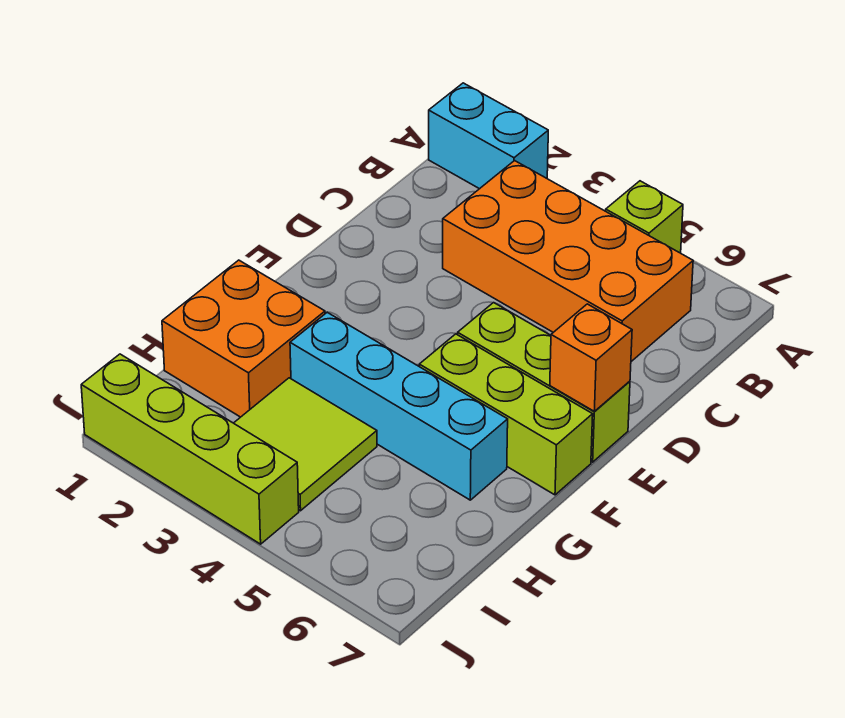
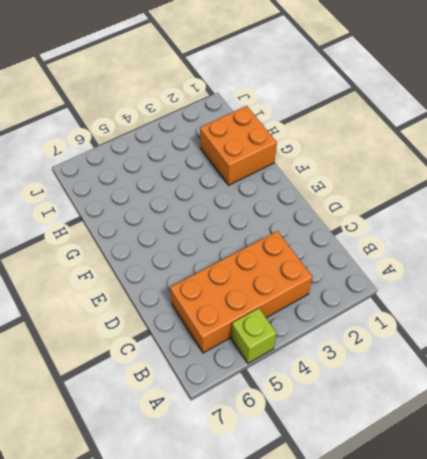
none -> cyan brick A1:A2 level 1
none -> lime brick E5:E7 level 1

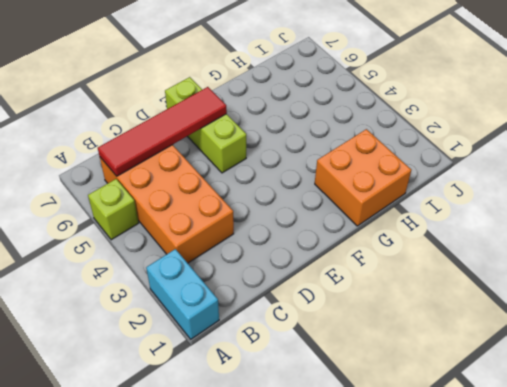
red tile B6:E6 level 2 -> none
none -> lime brick F5:F7 level 1
none -> cyan brick G3:G6 level 1

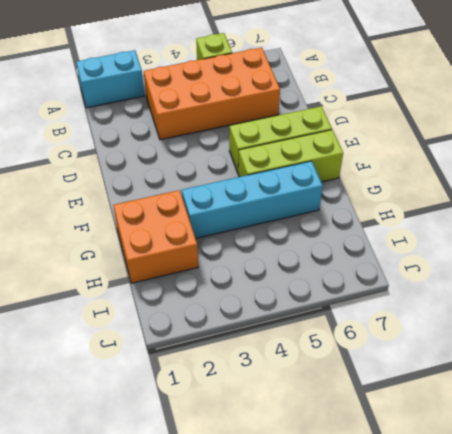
none -> lime tile H3:I4 level 1
none -> lime brick J1:J4 level 1

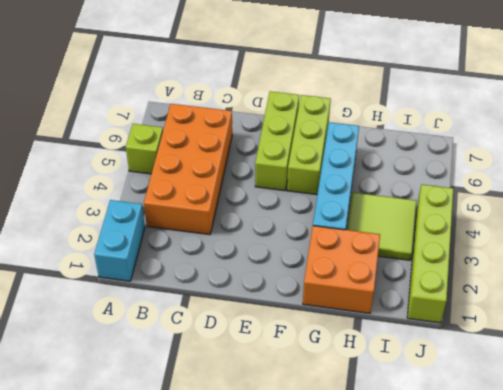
none -> orange brick E7 level 2

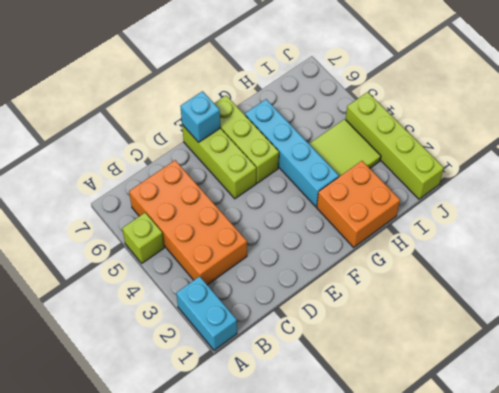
cyan brick E7 level 2 -> orange brick E7 level 2

